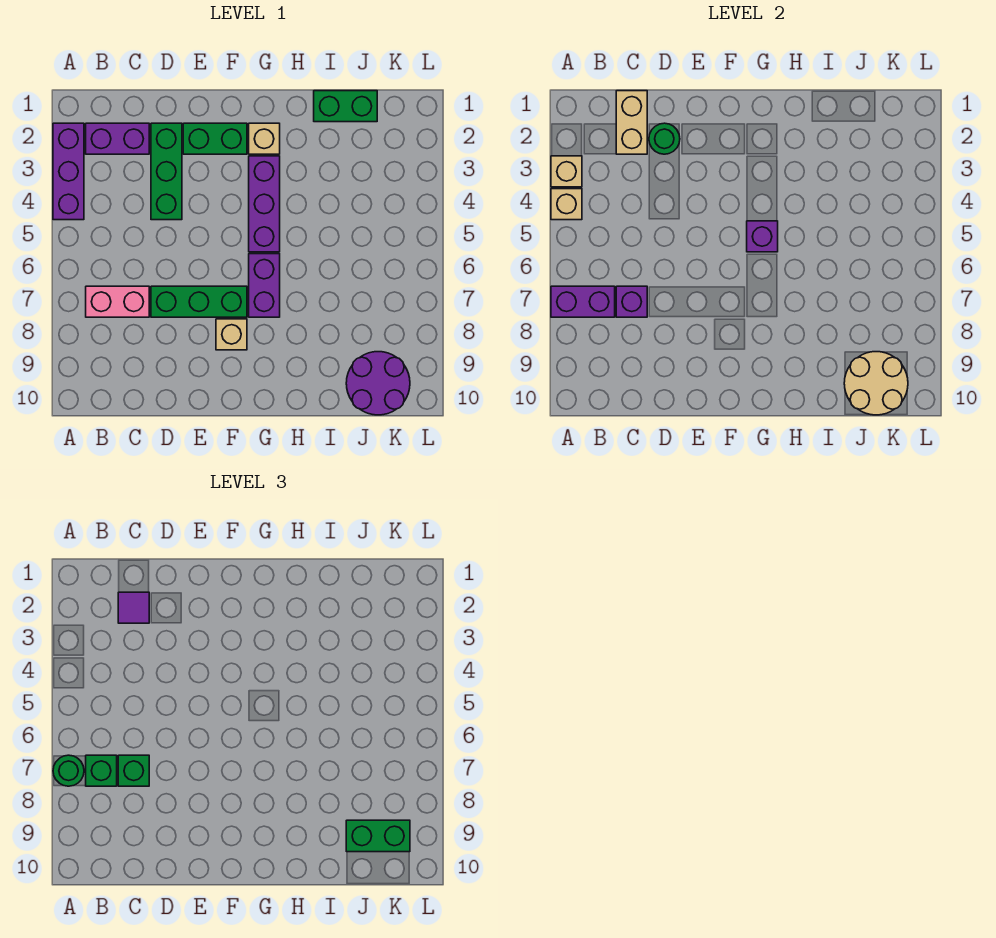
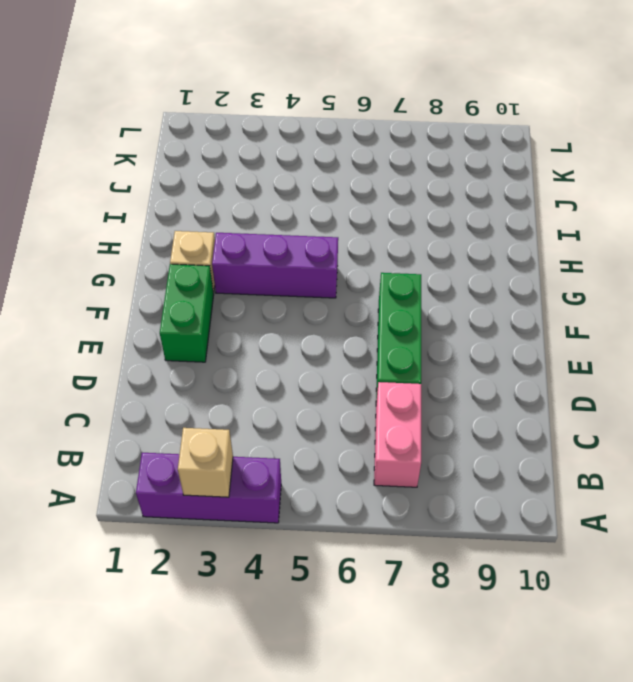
none -> purple brick B2:C2 level 1
none -> green brick D2:D4 level 1
none -> tan brick F8 level 1

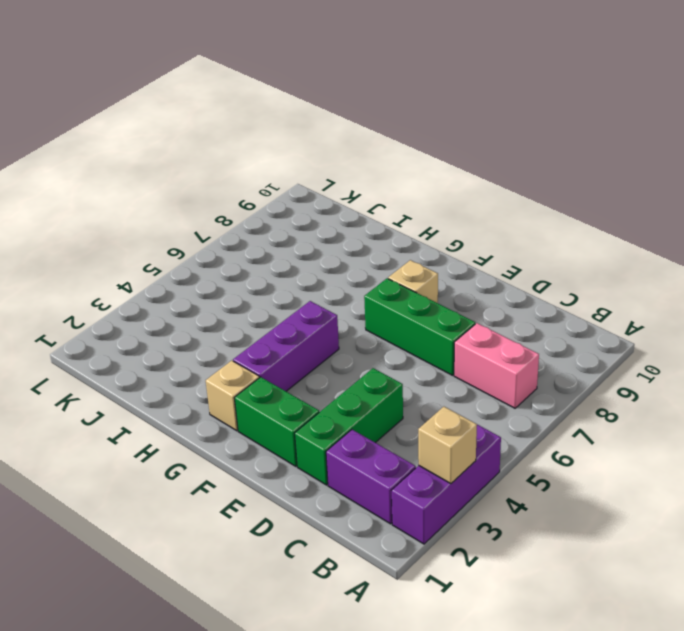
none -> purple brick G6:G7 level 1
none -> green brick I1:J1 level 1
none -> purple round brick J9:K10 level 1

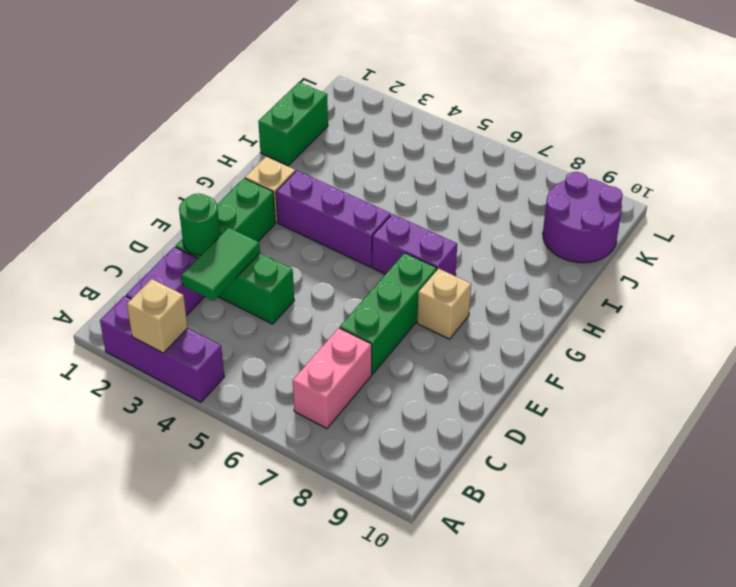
green tile C3:D3 level 2 -> none
none -> tan brick A4 level 2
none -> purple brick A7:B7 level 2
none -> tan brick C1:C2 level 2

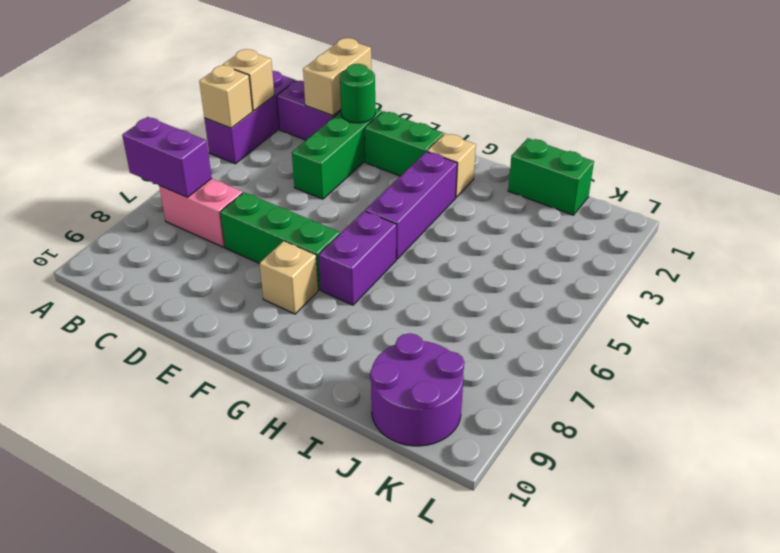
none -> purple brick C7 level 2
none -> purple brick G5 level 2
none -> tan round brick J9:K10 level 2

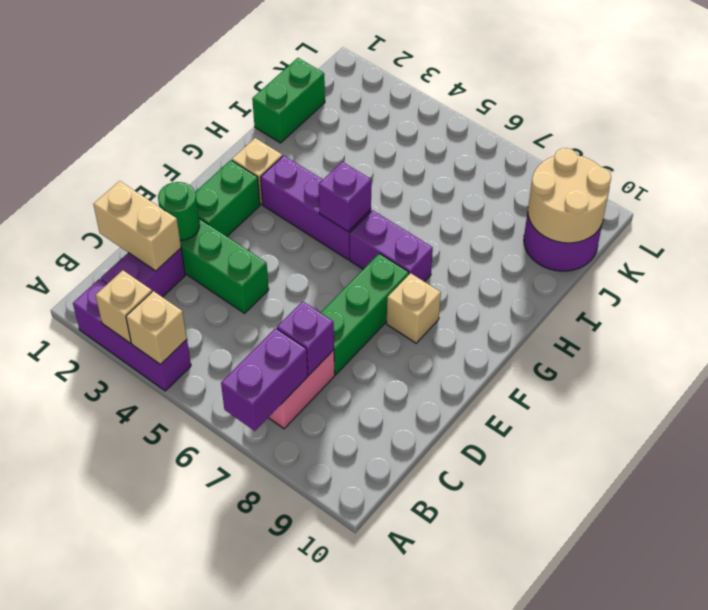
none -> green round brick A7 level 3
none -> green brick B7 level 3
none -> purple tile C2 level 3

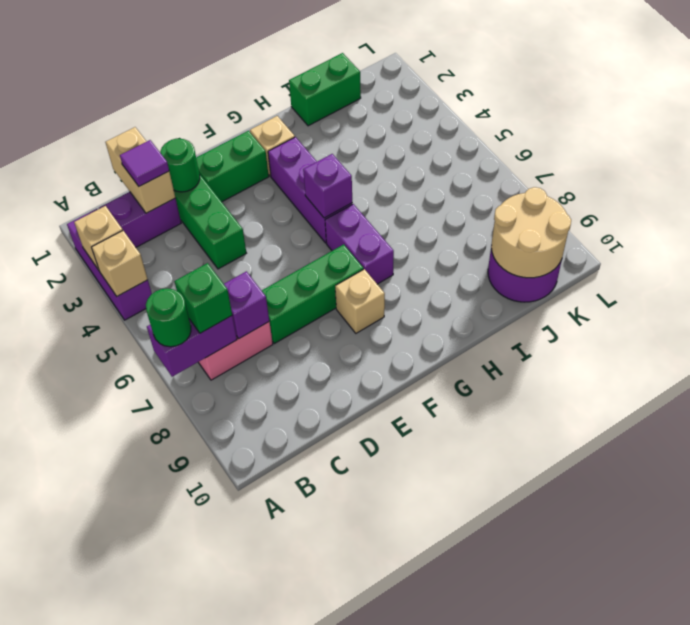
none -> green brick C7 level 3
none -> green brick J9:K9 level 3

